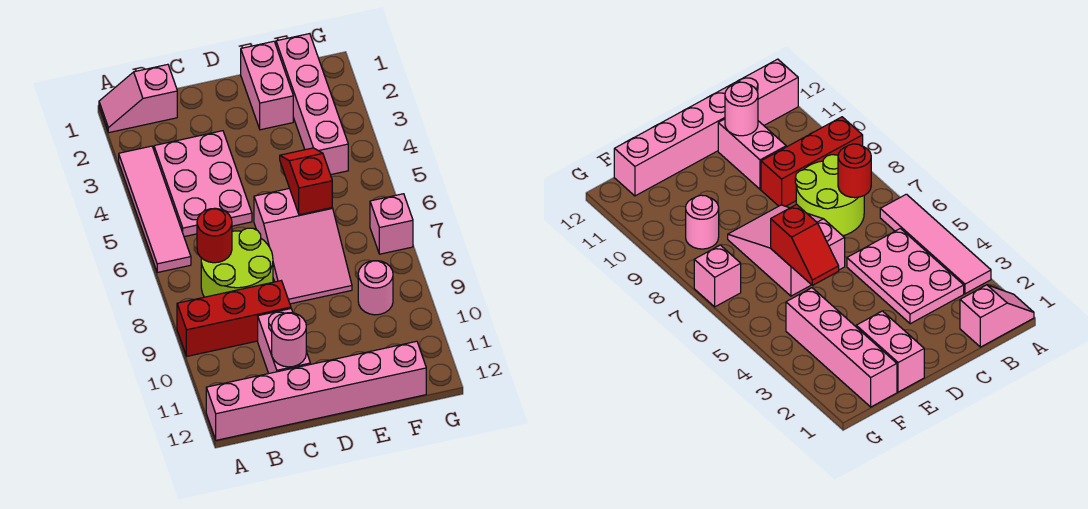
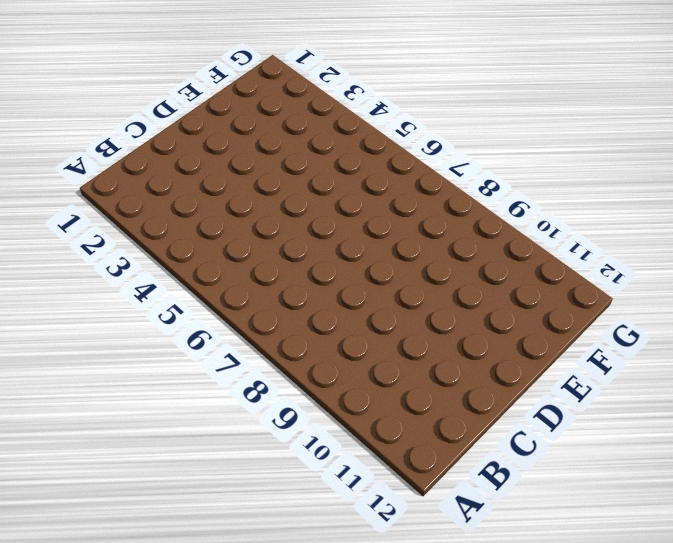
none -> pink slope A1:B1 level 1 top B
none -> pink tile A3:A6 level 1
none -> red brick A9:C9 level 1

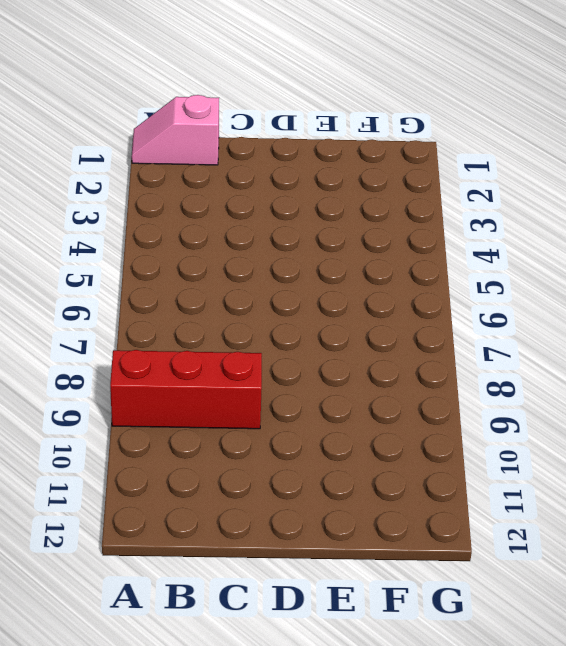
none -> pink tile A3:A6 level 1
none -> pink brick A12:F12 level 1
none -> pink plate B3:C5 level 1

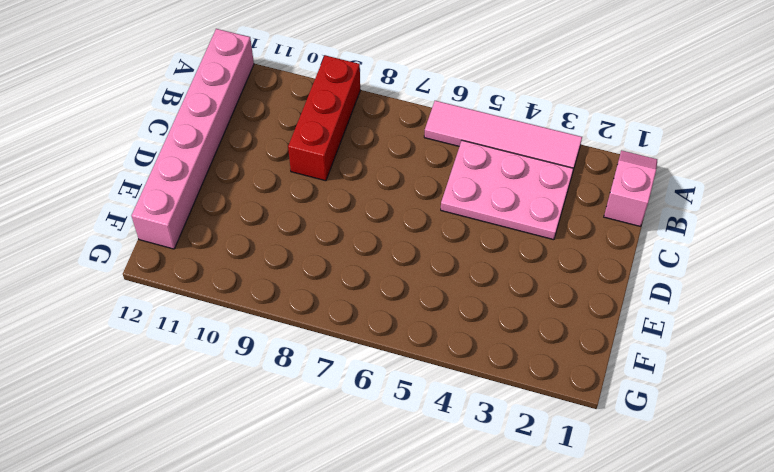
none -> lime round brick B7:C8 level 1
none -> pink brick C10:C11 level 1
none -> pink slope D6:E8 level 1 top 6

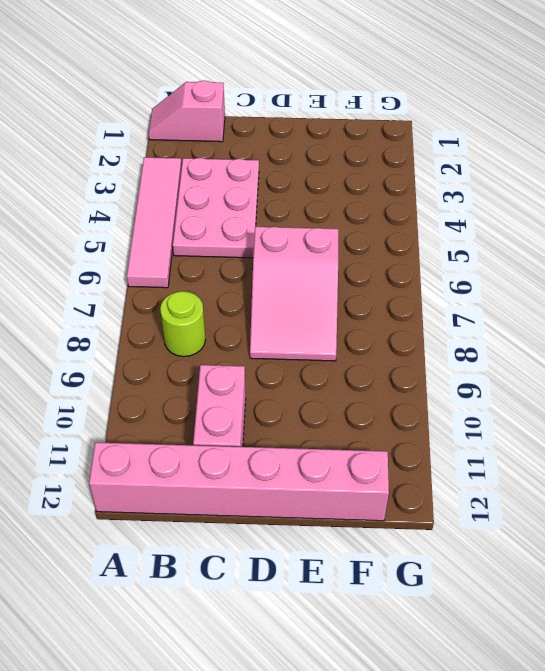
lime round brick B8 level 1 -> lime round brick B7:C8 level 1
none -> red brick A9:C9 level 1
none -> pink brick E1:E2 level 1
none -> pink brick F1:F4 level 1

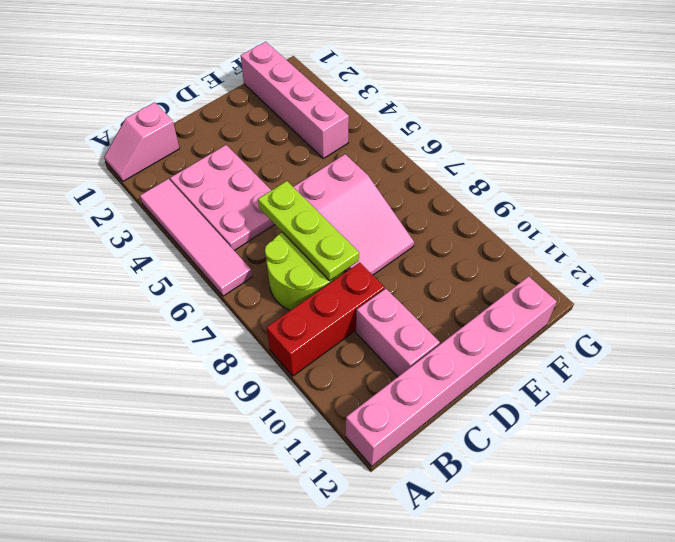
lime plate C6:C8 level 2 -> none
none -> pink brick E1:E2 level 1
none -> pink round brick F9 level 1
none -> pink brick G7 level 1

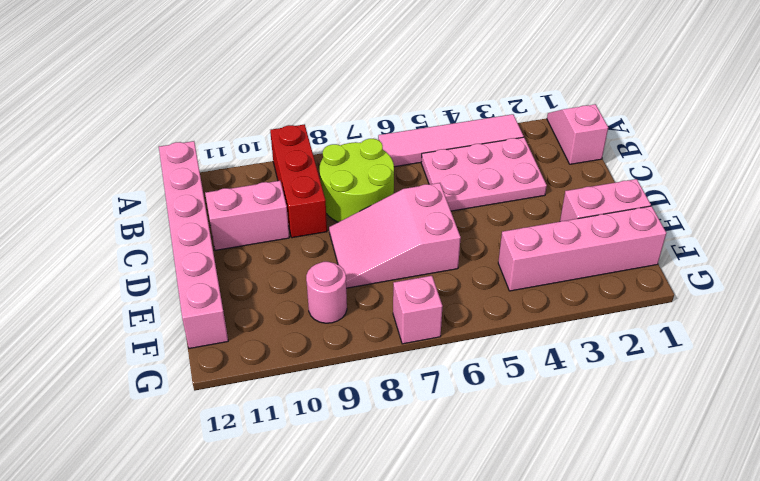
none -> red round brick B7 level 2
none -> pink round brick C11 level 2
none -> red slope E5:E6 level 2 top 6

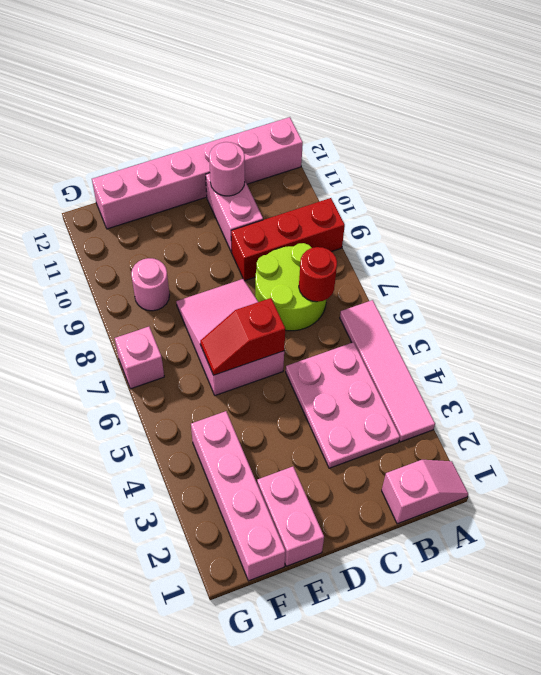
red slope D6:E6 level 2 top D -> red slope E5:E6 level 2 top 6

